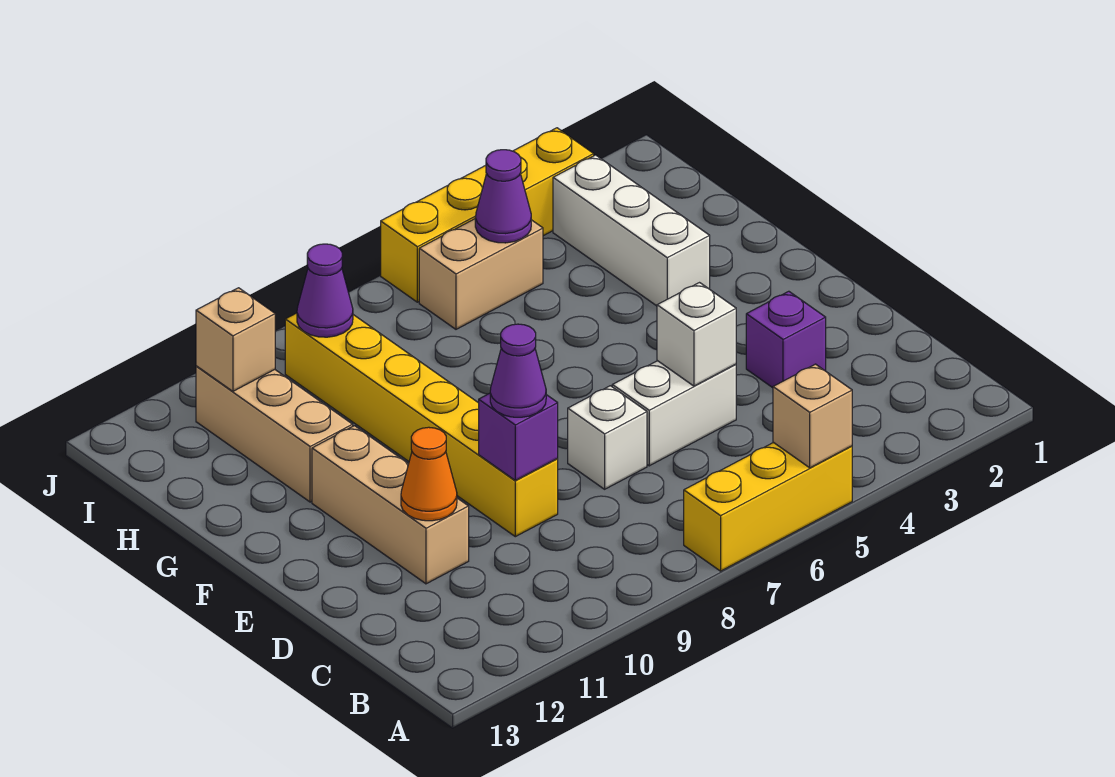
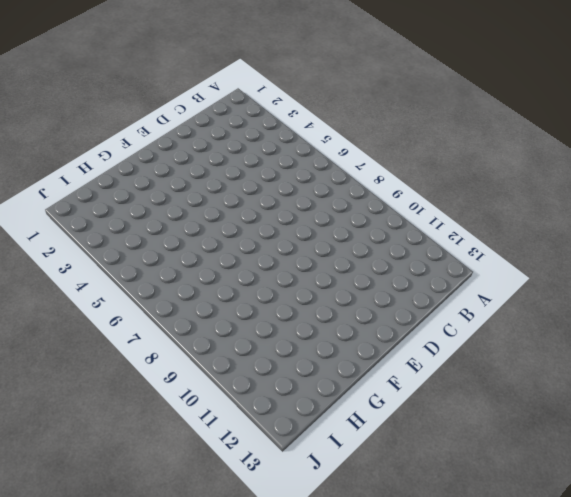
none -> yellow brick A5:A7 level 1
none -> purple brick D3 level 1
none -> white brick D5:D6 level 1

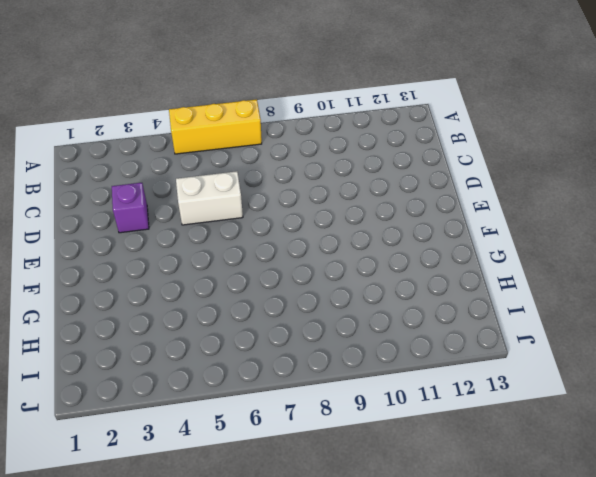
none -> white brick D7 level 1
none -> yellow brick D9:I9 level 1
none -> tan brick D11:F11 level 1

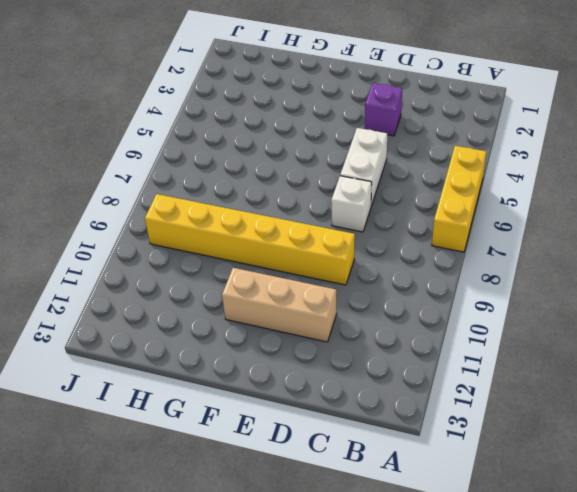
none -> white brick G3:I3 level 1
none -> tan brick G11:I11 level 1
none -> tan brick I5:I6 level 1

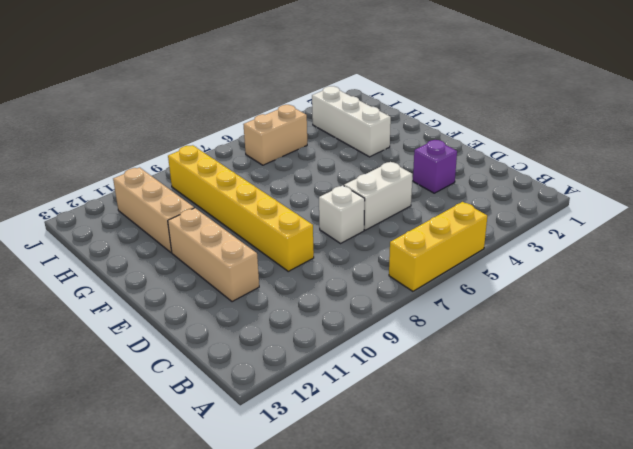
none -> yellow brick J3:J6 level 1
none -> tan brick A5 level 2
none -> white brick D5 level 2

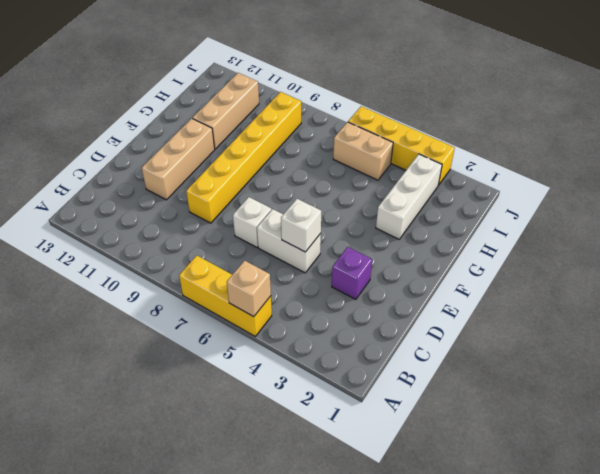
none -> purple brick D9 level 2
none -> orange cone D11 level 2
none -> purple cone I5 level 2

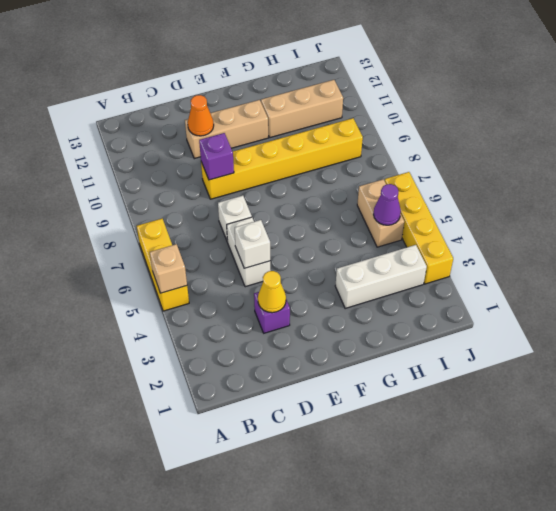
yellow cone D3 level 2 -> none
none -> purple cone I9 level 2
none -> tan brick I11 level 2
none -> purple cone D9 level 3

